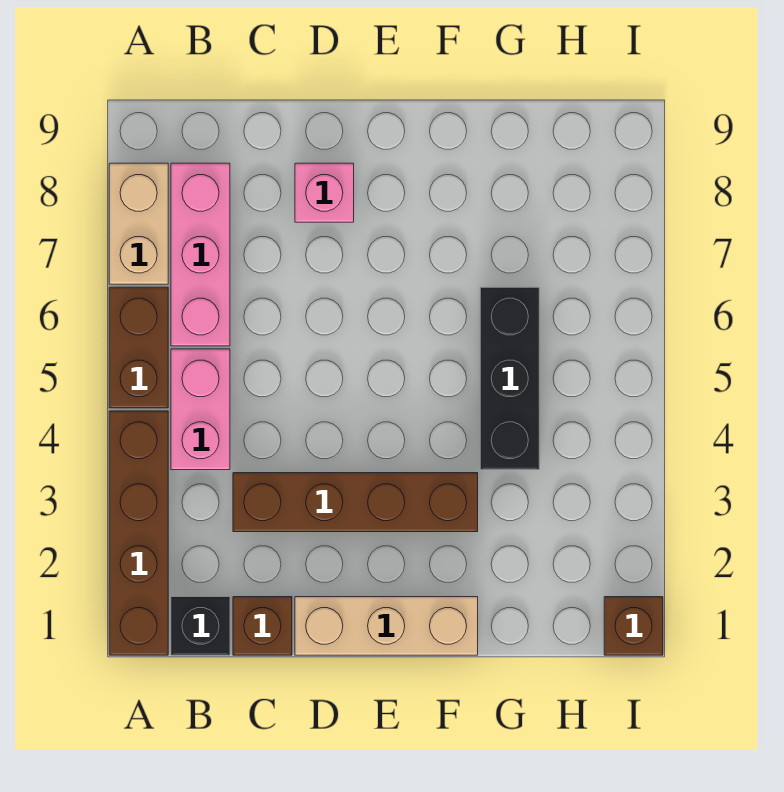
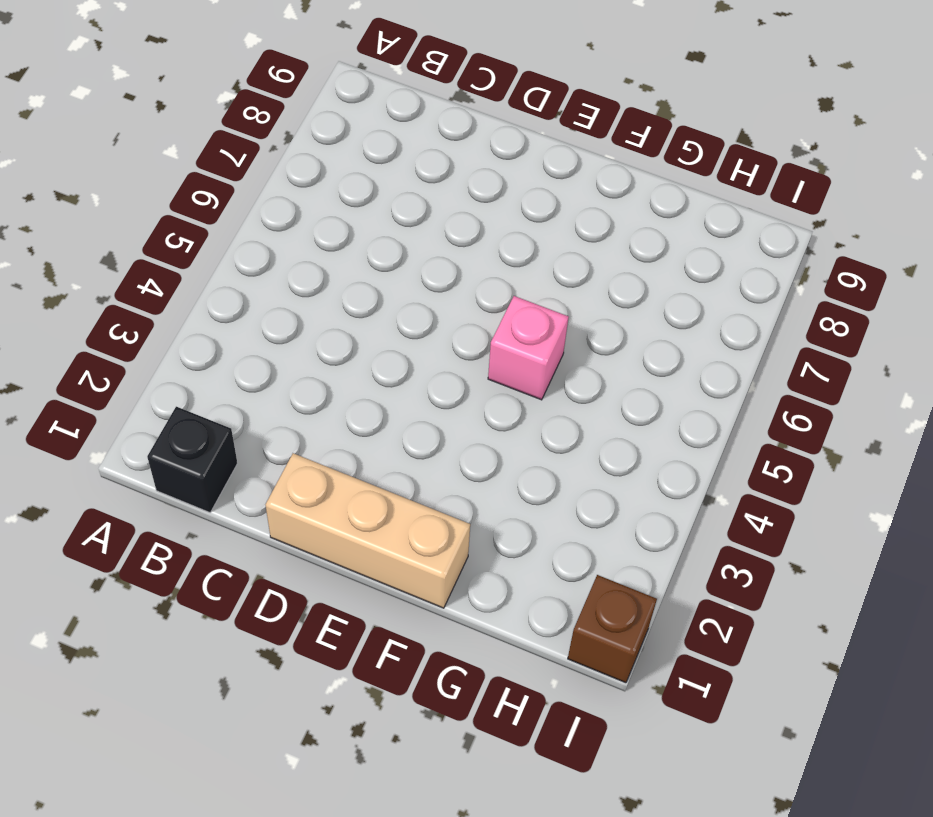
pink brick F5 level 1 -> pink brick D8 level 1
none -> brown brick A1:A4 level 1
none -> brown brick A5:A6 level 1
none -> tan brick A7:A8 level 1

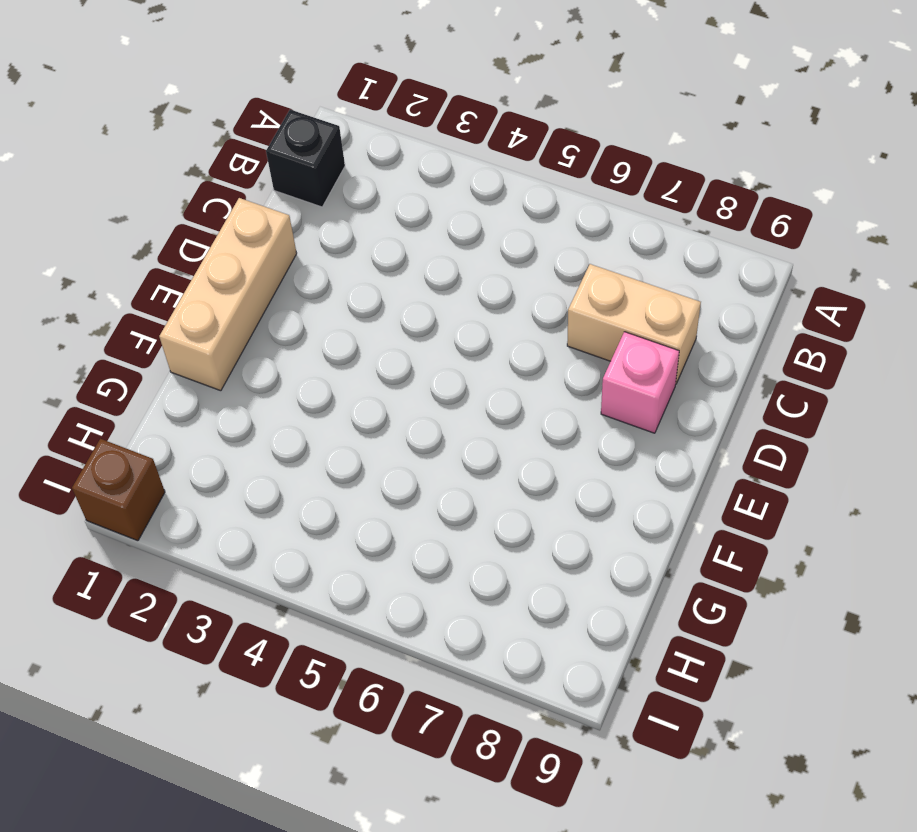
tan brick C7:C8 level 1 -> tan brick A7:A8 level 1
none -> brown brick A1:A4 level 1
none -> brown brick A5:A6 level 1
none -> pink brick B4:B5 level 1

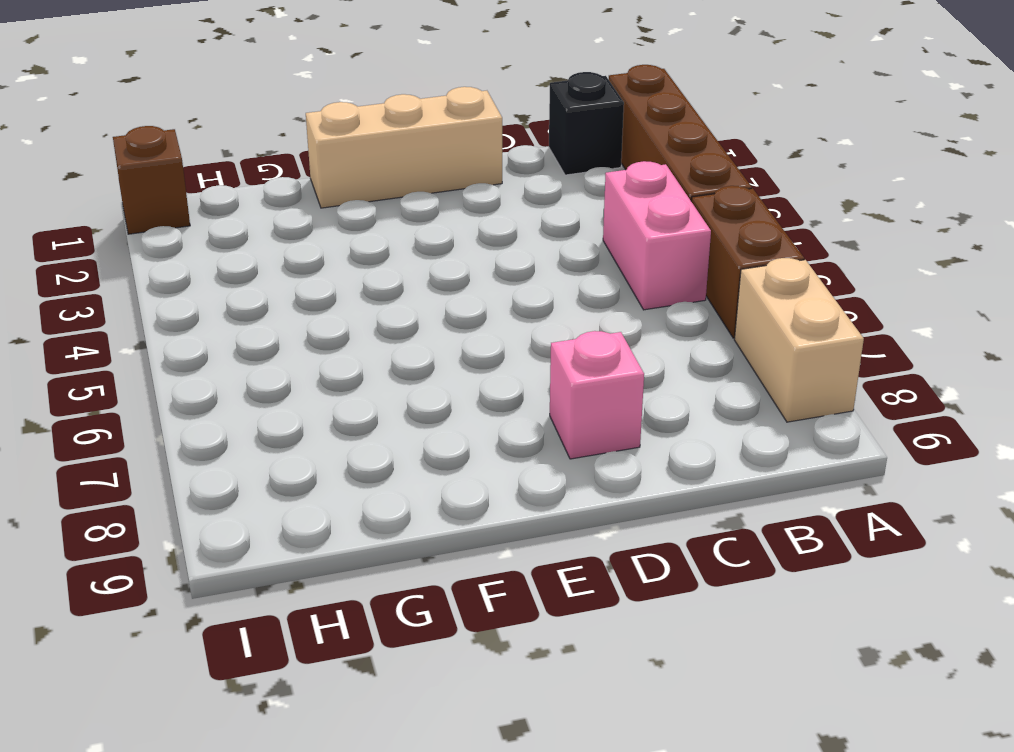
none -> pink brick B6:B8 level 1
none -> brown brick C1 level 1
none -> brown brick C3:F3 level 1

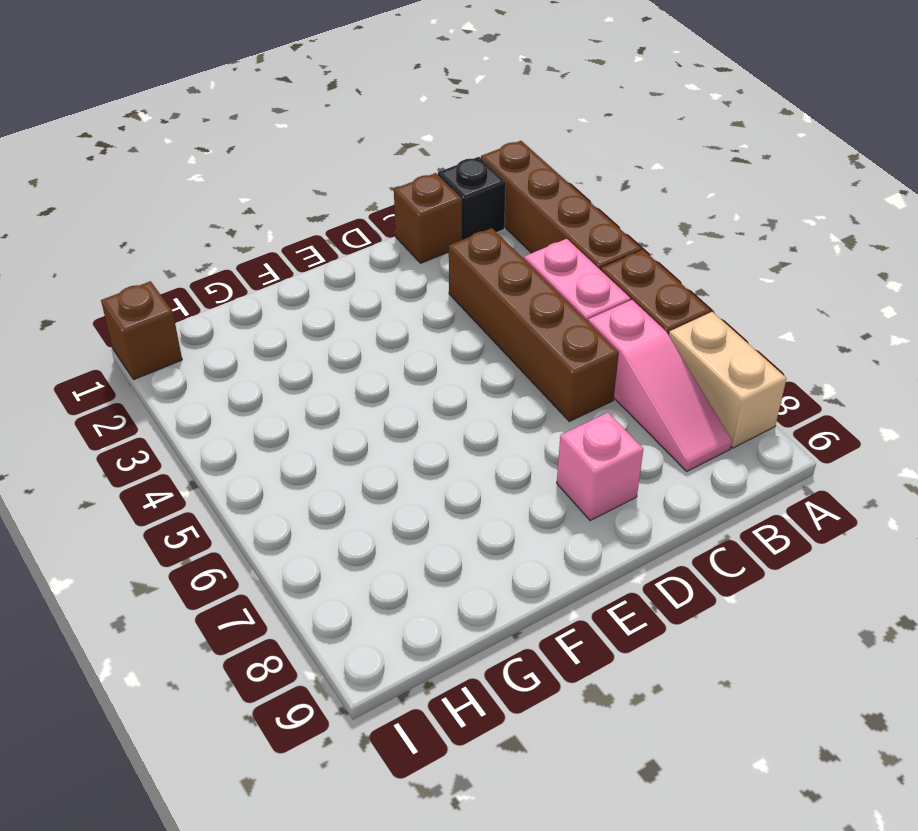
pink slope B6:B8 level 1 top 6 -> pink brick B6:B8 level 1
brown brick C3:C6 level 1 -> brown brick C3:F3 level 1
none -> tan brick D1:F1 level 1
none -> black brick G4:G6 level 1

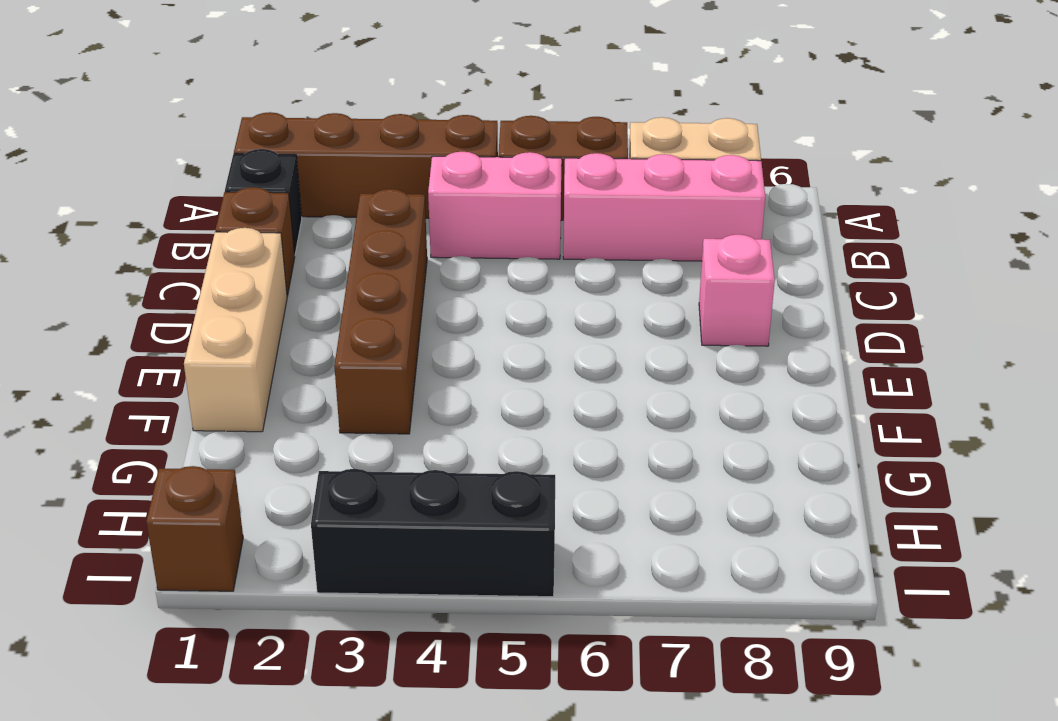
black brick I3:I5 level 1 -> black brick G4:G6 level 1

